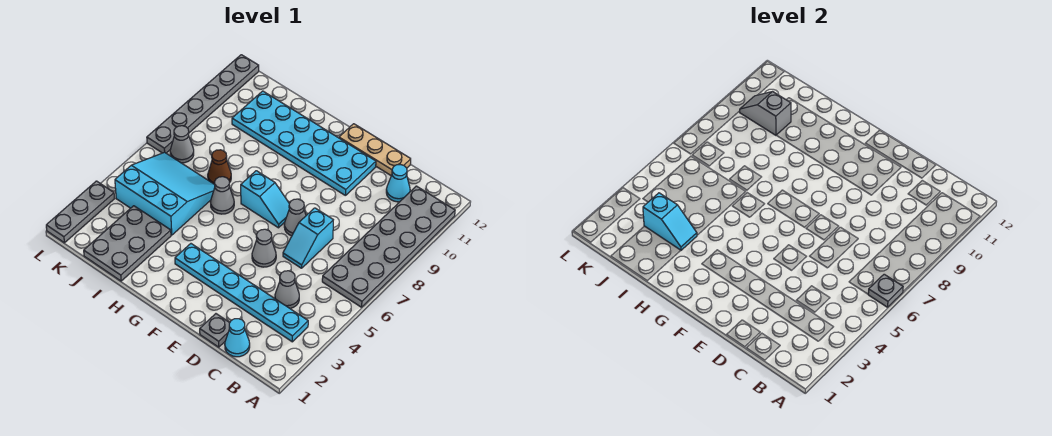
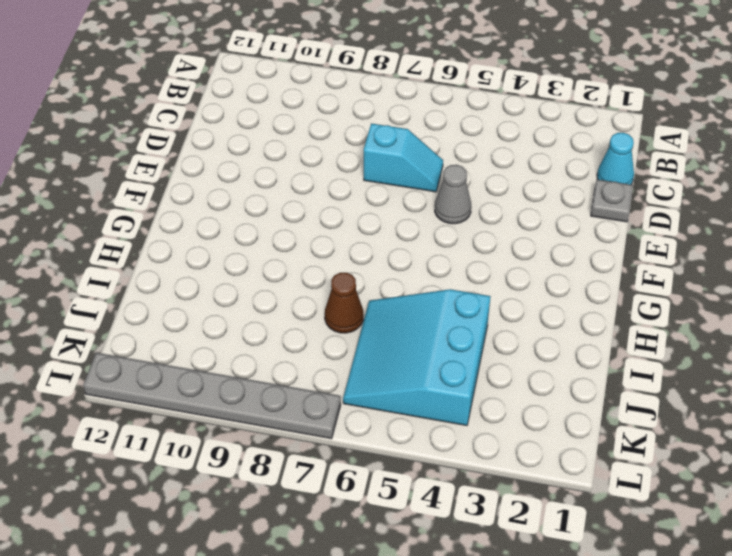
none -> grey plate A6:B11 level 1
none -> cyan plate B3:G3 level 1
none -> grey cone C4 level 1

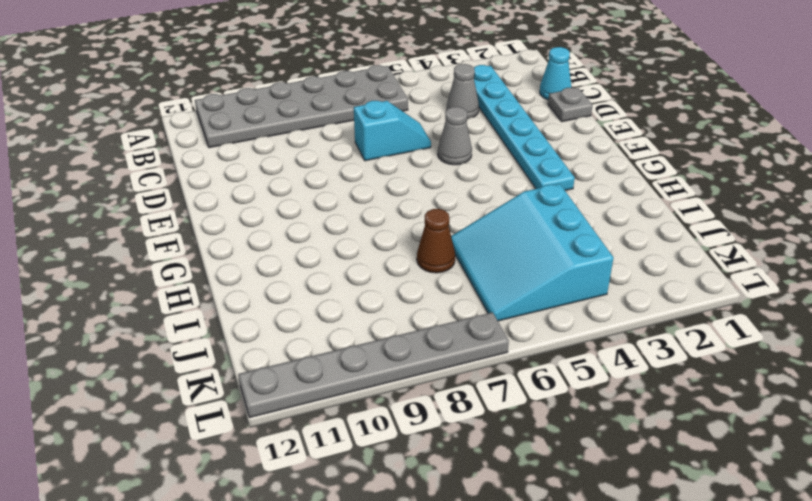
none -> cyan cone C11 level 1
none -> tan plate D12:F12 level 1
none -> grey cone E7 level 1

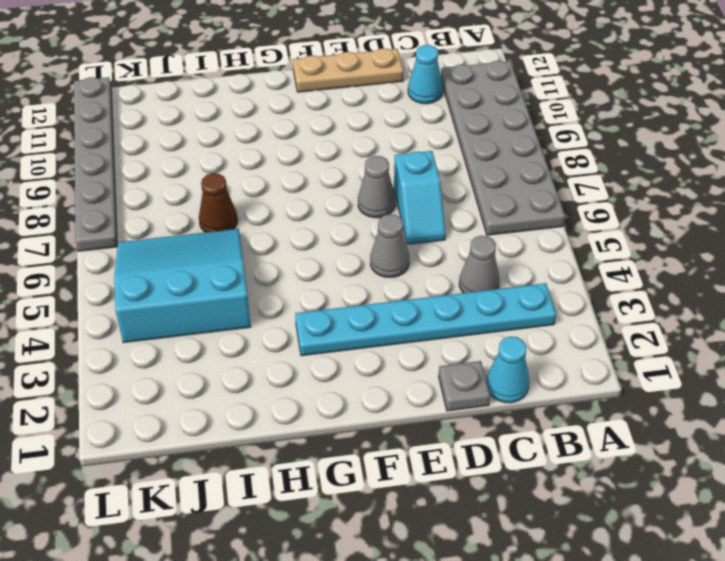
none -> cyan plate E10:J11 level 1
none -> cyan slope F7:G7 level 1 top G
none -> grey cone H6 level 1

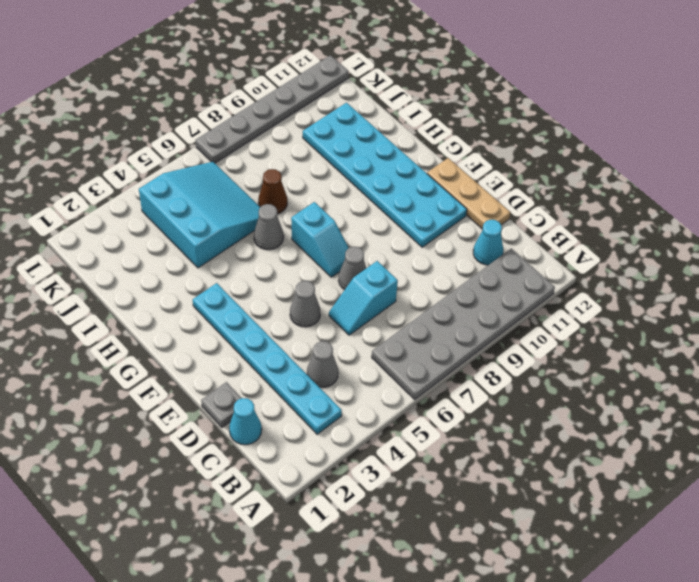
none -> grey plate I1:J3 level 1
none -> grey cone K7 level 1
none -> grey plate L1:L3 level 1

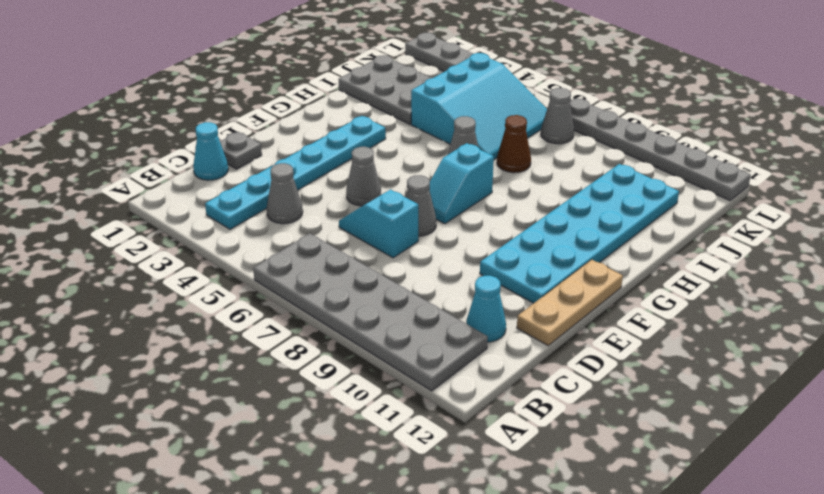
none -> grey plate A6 level 2
none -> cyan slope I3:J3 level 2 top J
none -> grey slope J10:K10 level 2 top J

